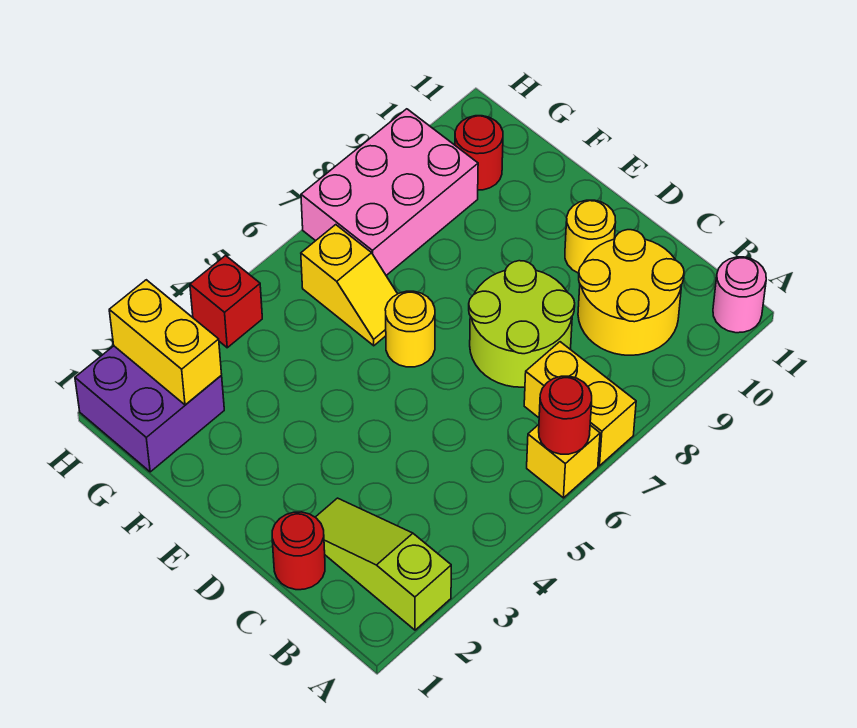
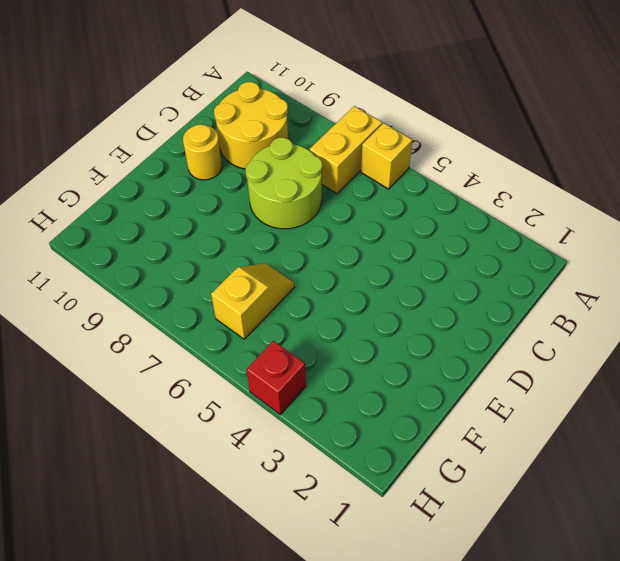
none -> lime slope A2:C2 level 1 top A
none -> pink round brick A11 level 1
none -> red round brick C1 level 1

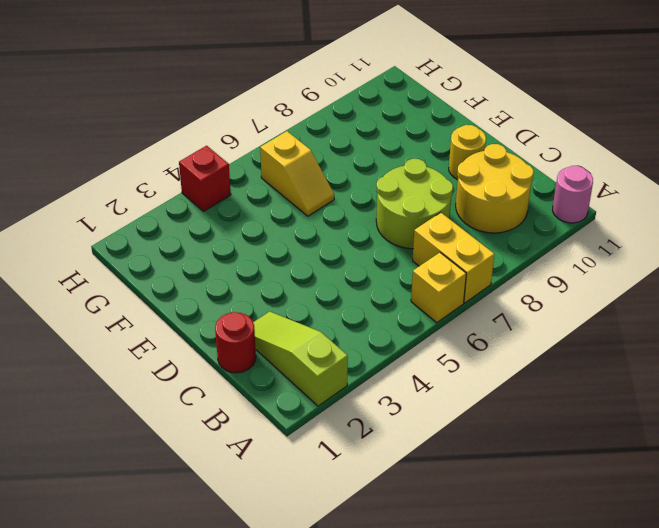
none -> yellow round brick E6 level 1
none -> purple brick G1:H2 level 1
none -> pink brick G7:H9 level 1

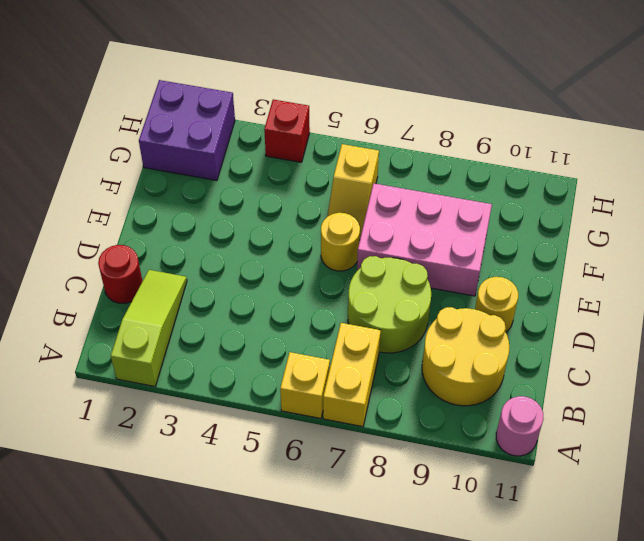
pink brick E7:F9 level 1 -> pink brick G7:H9 level 1
none -> red round brick G10 level 1
none -> red round brick A6 level 2
none -> yellow brick G2:H2 level 2

